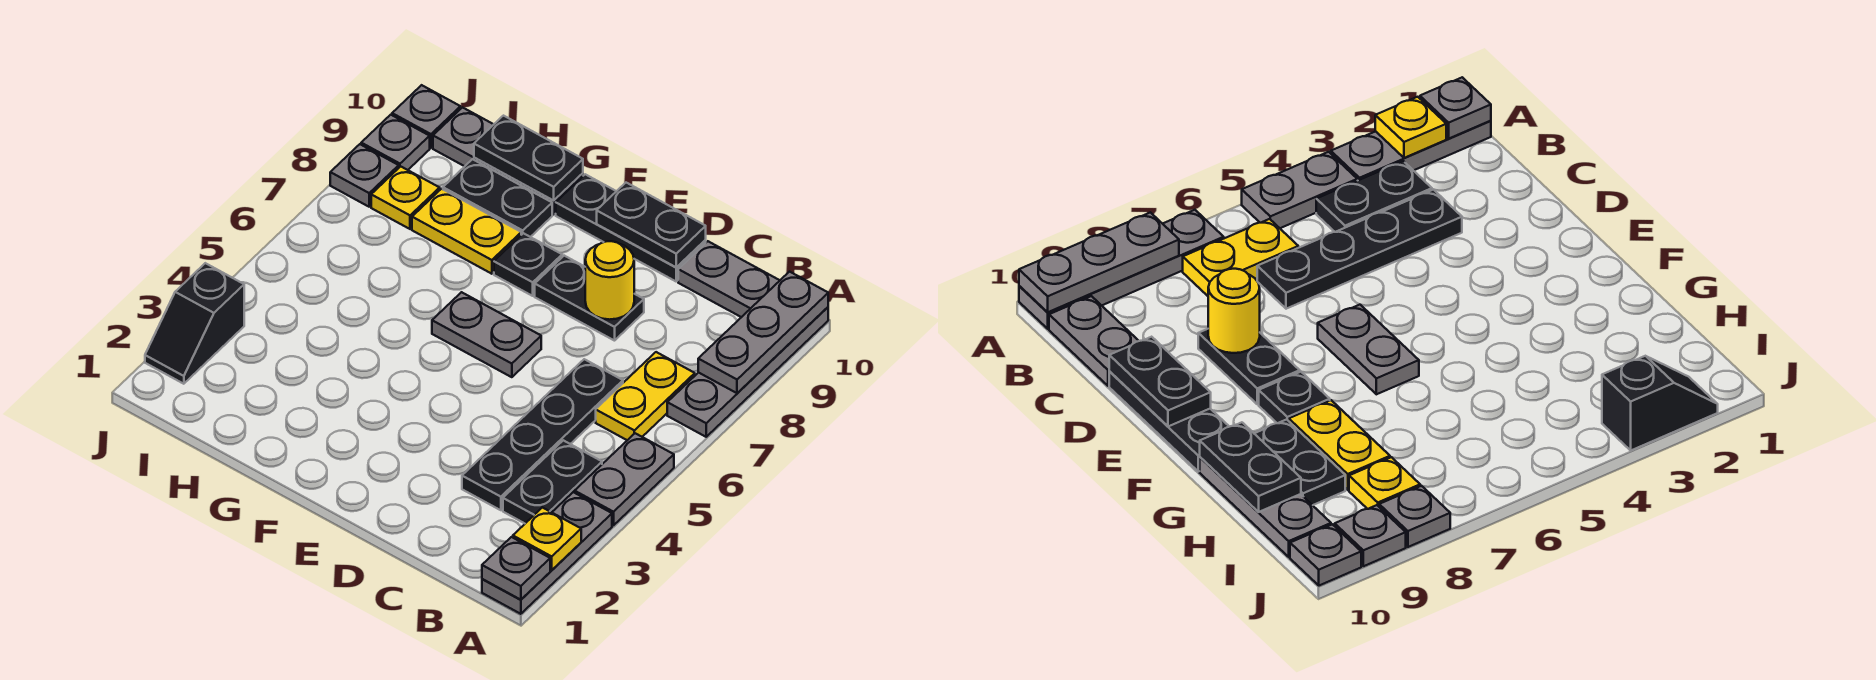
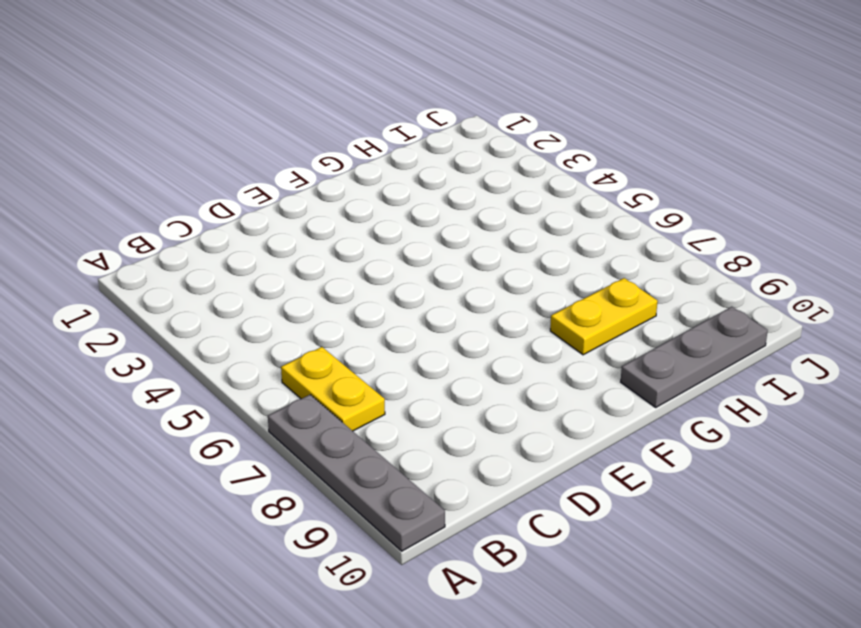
none -> grey plate A1:A3 level 1
none -> grey plate A4:A5 level 1
none -> black plate B3:B4 level 1

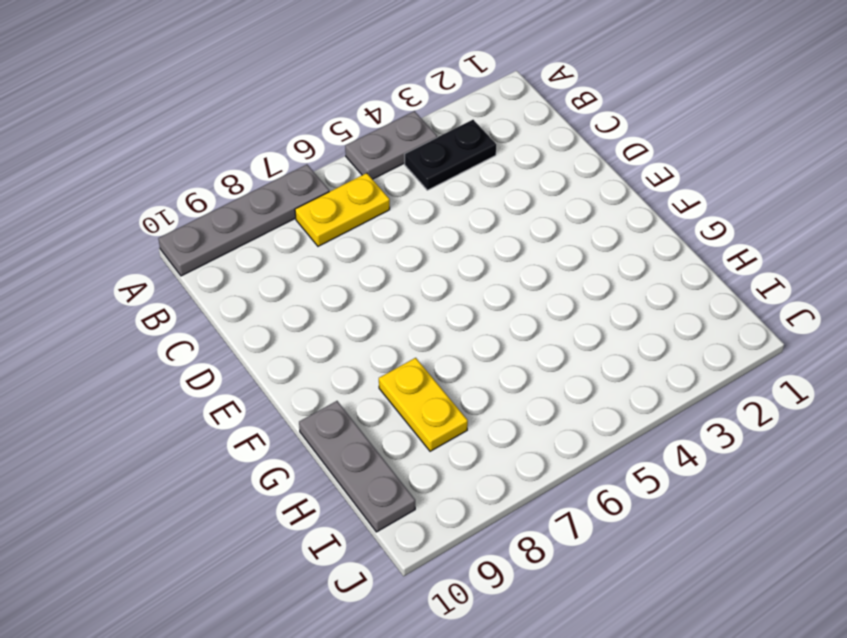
none -> grey plate A1:A3 level 1
none -> grey plate B10:C10 level 1
none -> black plate C3:C6 level 1

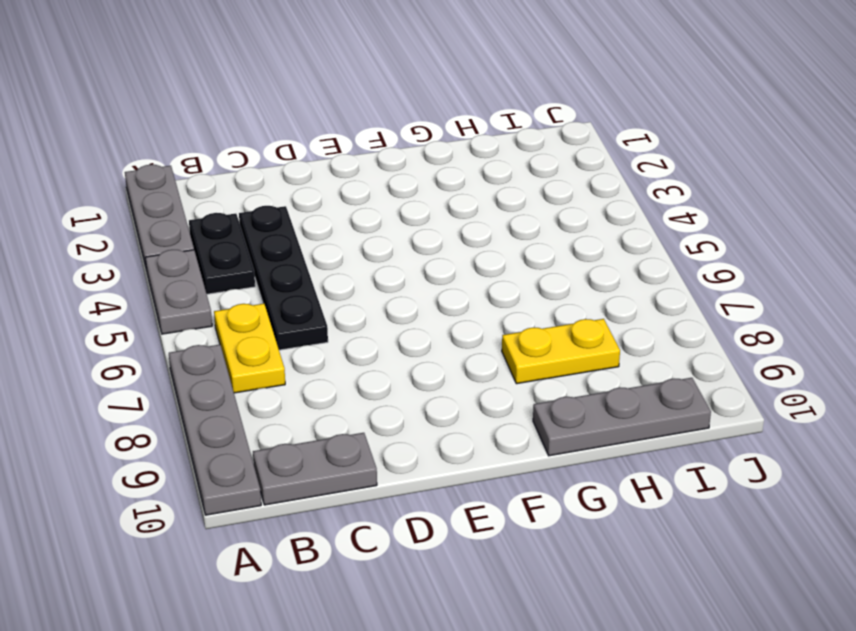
none -> black plate D8:E8 level 1
none -> black plate D10:F10 level 1
none -> grey plate E6:F6 level 1

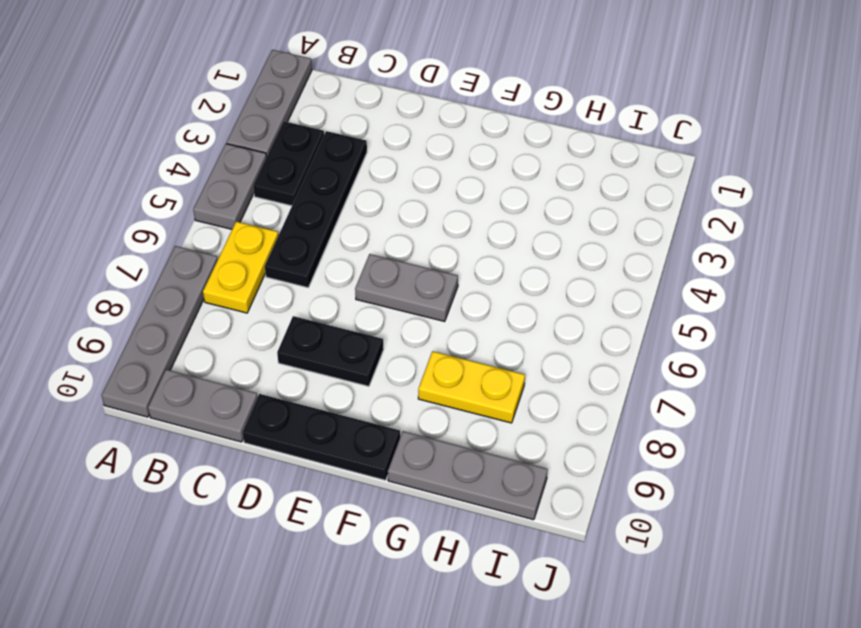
none -> black plate F8 level 1
none -> black plate G9:H9 level 1
none -> yellow plate I8 level 1

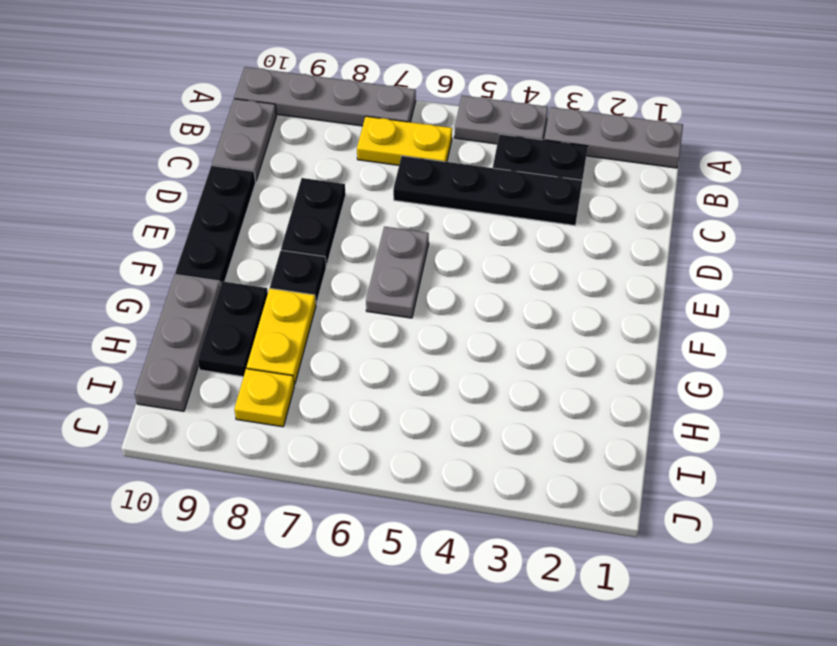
none -> black slope J2:J3 level 1 top 3
none -> grey plate J8 level 1
none -> grey plate J9 level 1

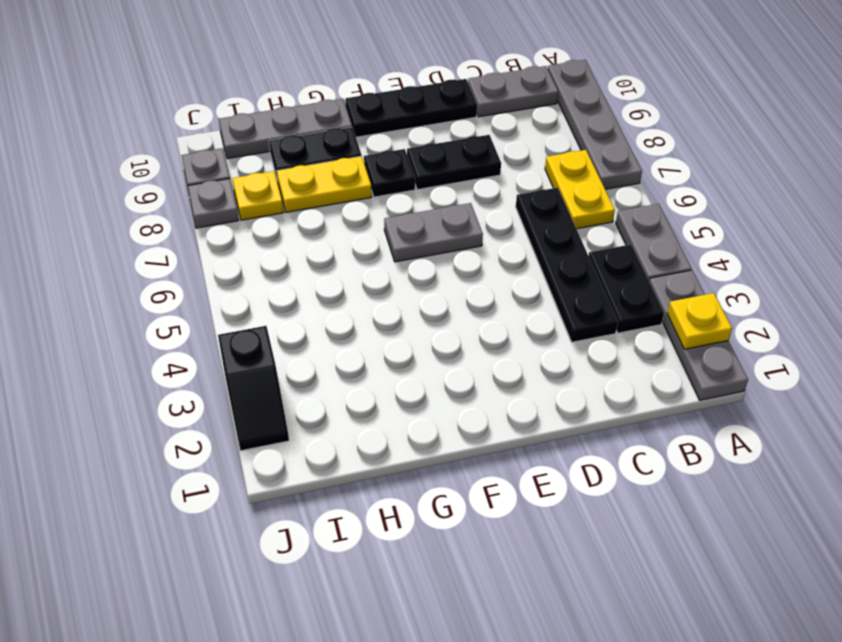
none -> grey plate J10 level 1
none -> grey plate A1 level 2
none -> grey plate A8:A10 level 2

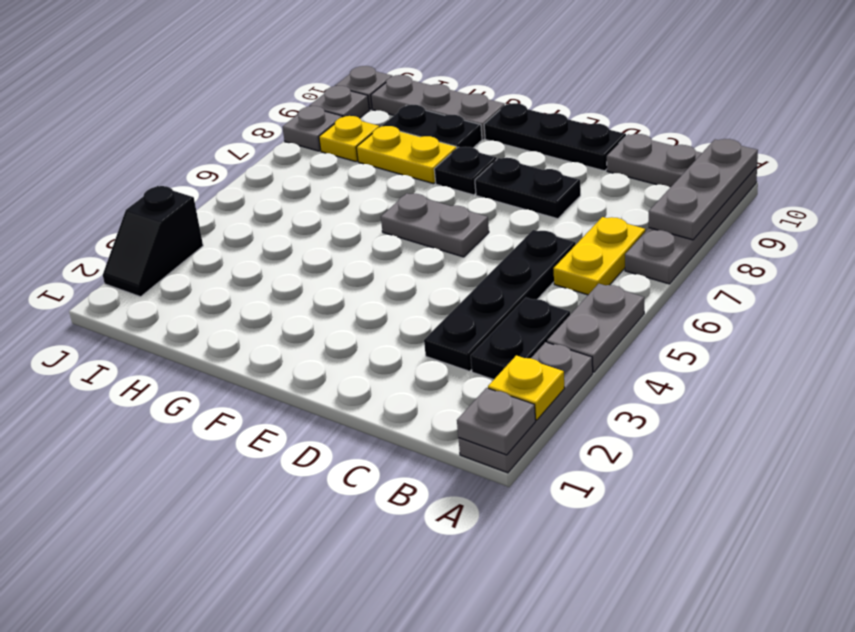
none -> yellow round brick D8 level 2
none -> black plate D10:E10 level 2
none -> black plate G10:H10 level 2

